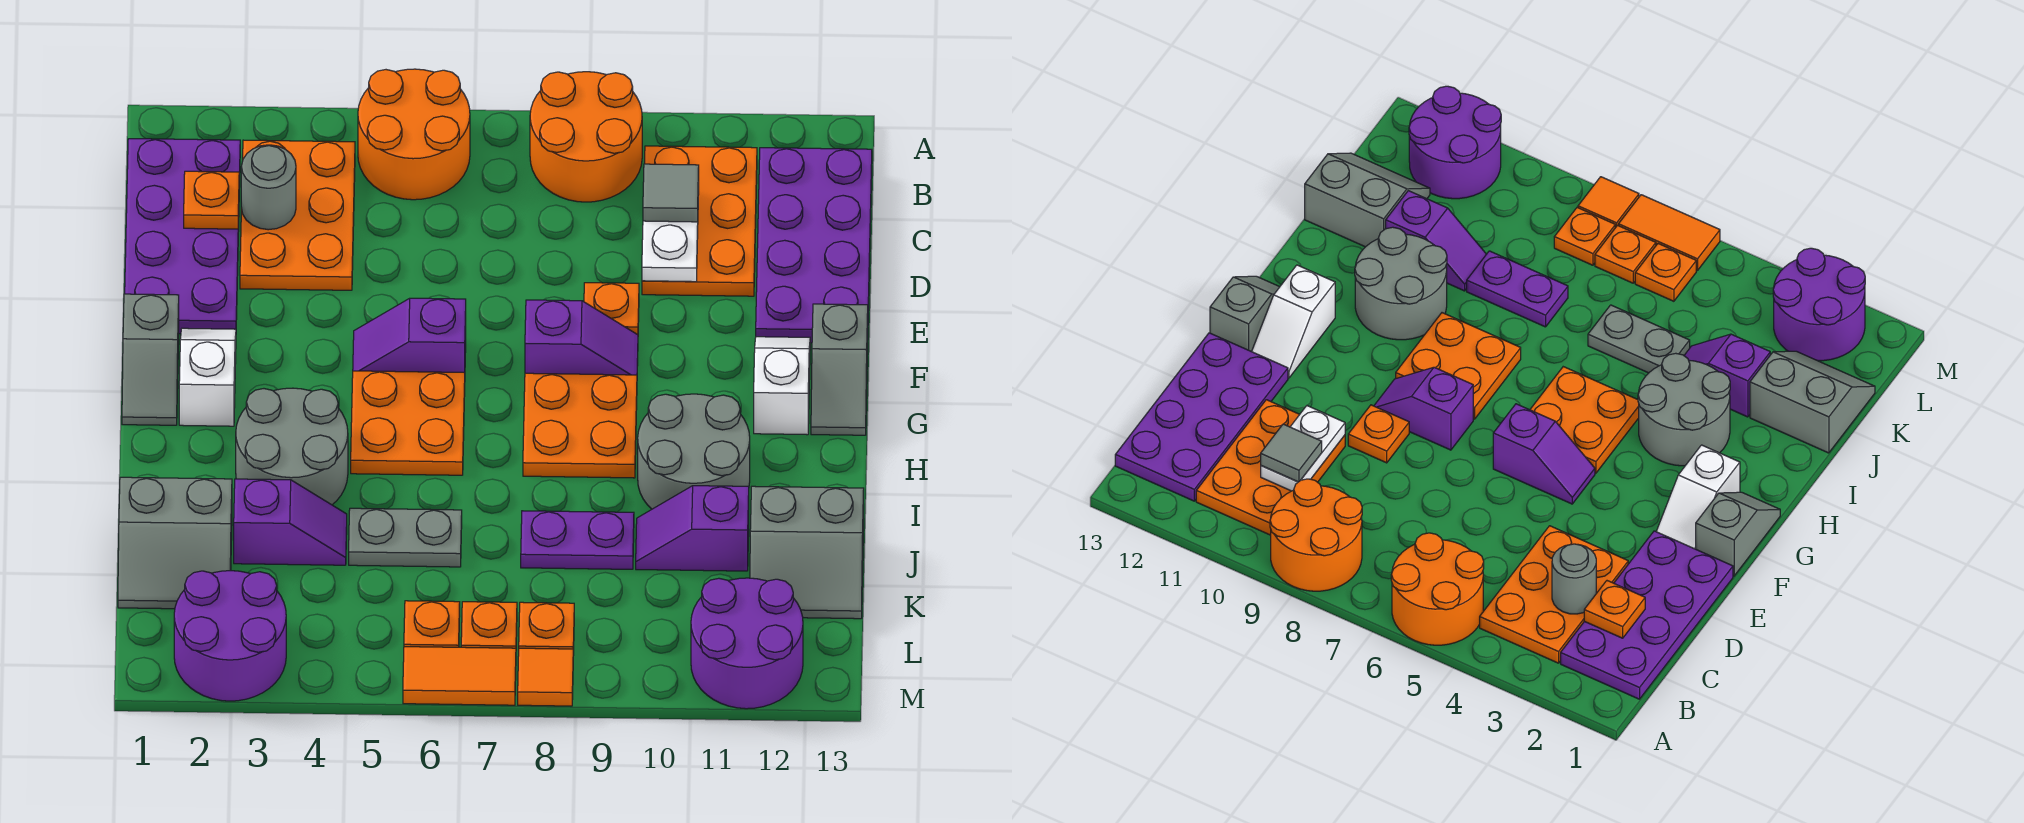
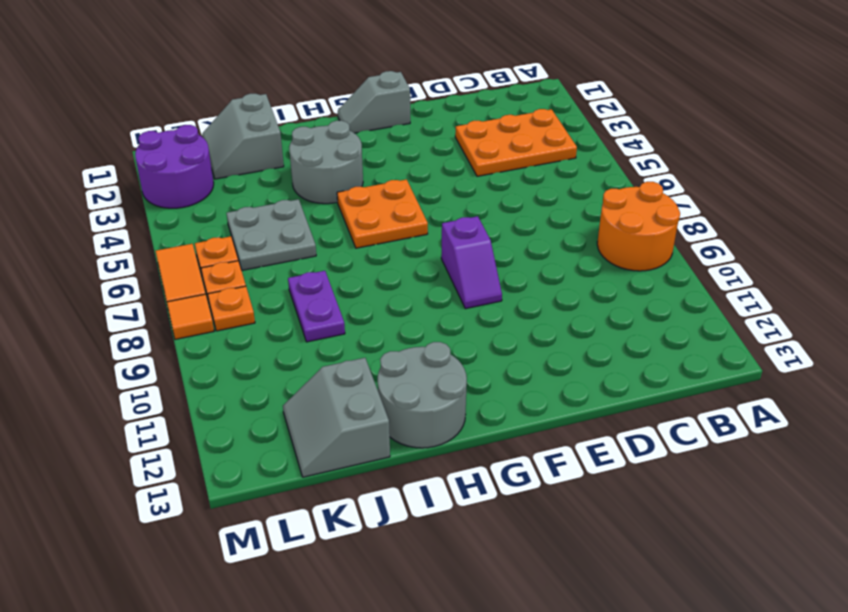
grey round brick H12:I13 level 1 -> grey round brick H10:I11 level 1
grey plate J5:K6 level 1 -> grey plate J5:J6 level 1
none -> orange round brick A5:B6 level 1
none -> purple plate B1:E2 level 1
none -> orange plate B10:D11 level 1
none -> purple plate B12:E13 level 1

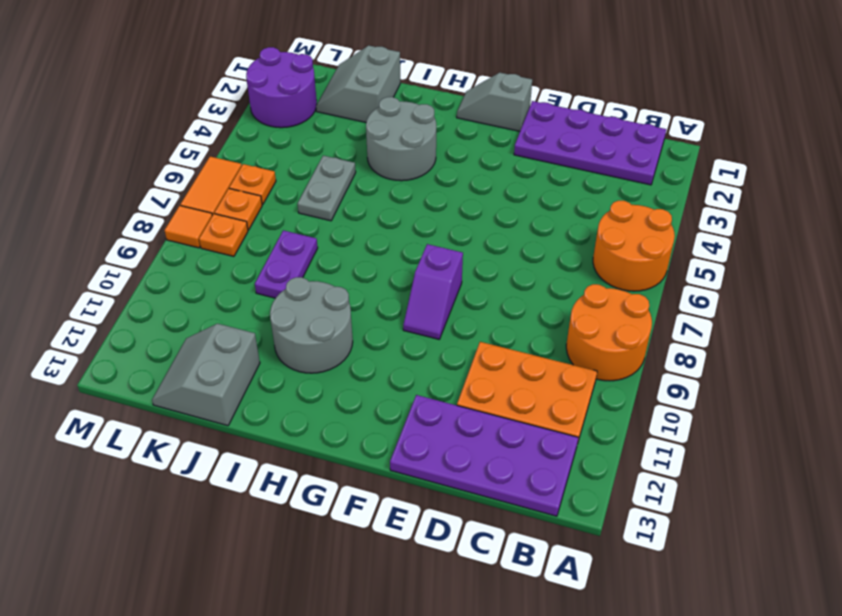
none -> orange plate B3:D4 level 1
none -> orange plate E9 level 1
none -> white slope F2:G2 level 1 top G
none -> purple slope F5:F6 level 1 top 6

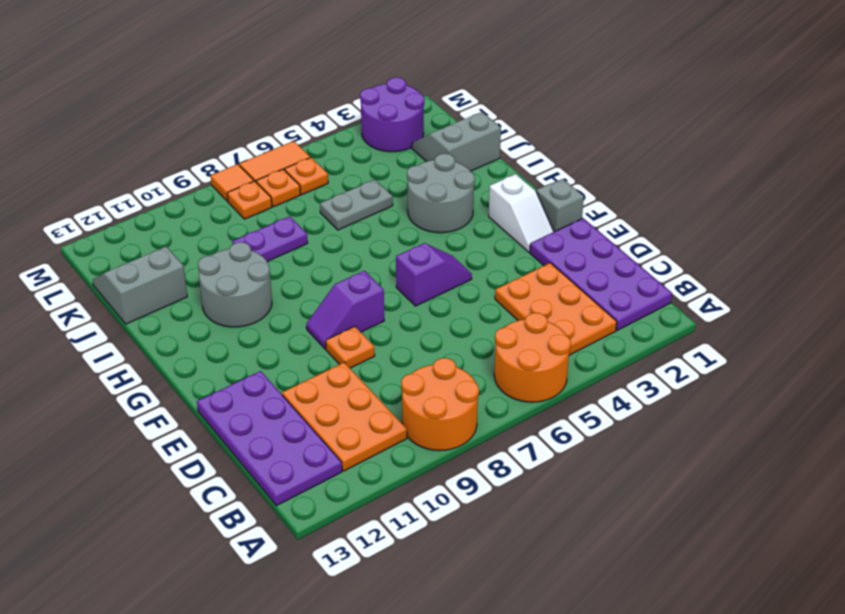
none -> white slope F12:G12 level 1 top G
none -> grey slope F13:G13 level 1 top F
none -> orange plate G5:H6 level 1
none -> orange plate G8:H9 level 1

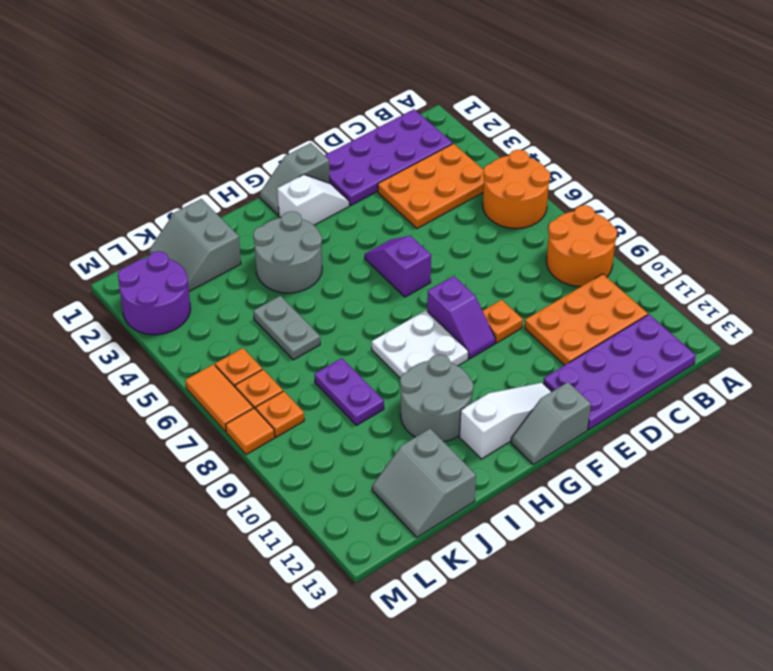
white slope F12:H12 level 1 top H -> white slope F12:G12 level 1 top G
white plate G8:H9 level 1 -> orange plate G8:H9 level 1
none -> orange plate G5:H6 level 1
none -> purple slope J3:J4 level 1 top 3
none -> purple slope J10:J11 level 1 top 11
none -> purple round brick L11:M12 level 1

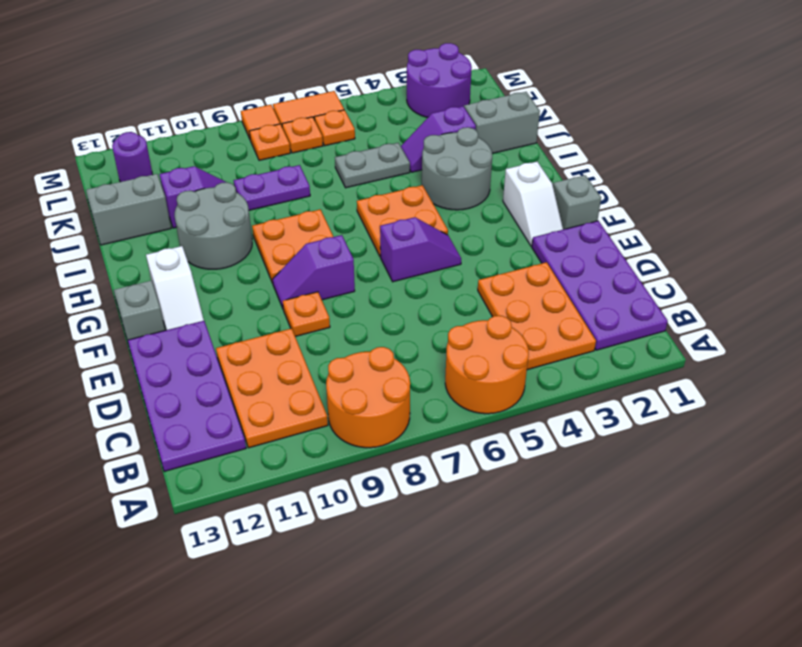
purple round brick L12 level 1 -> purple round brick L11:M12 level 1
none -> orange plate C2 level 2
none -> grey round brick C3 level 2
none -> white plate C10:D10 level 2
none -> grey tile C10 level 3

